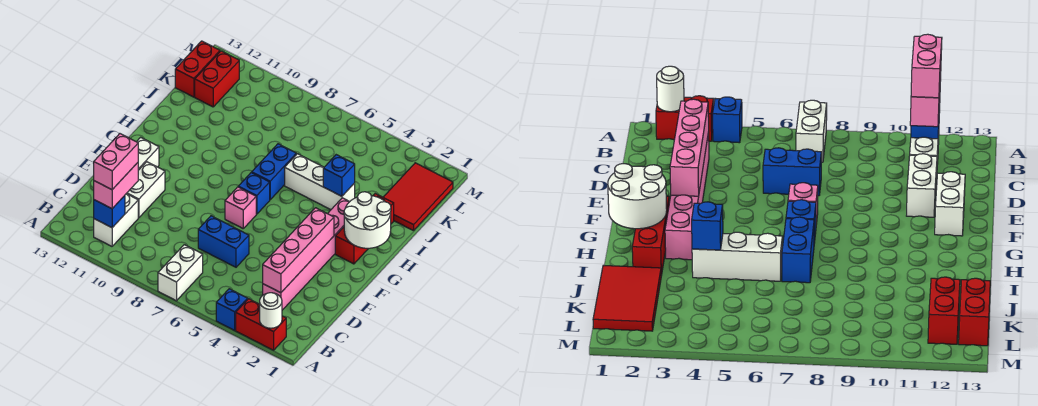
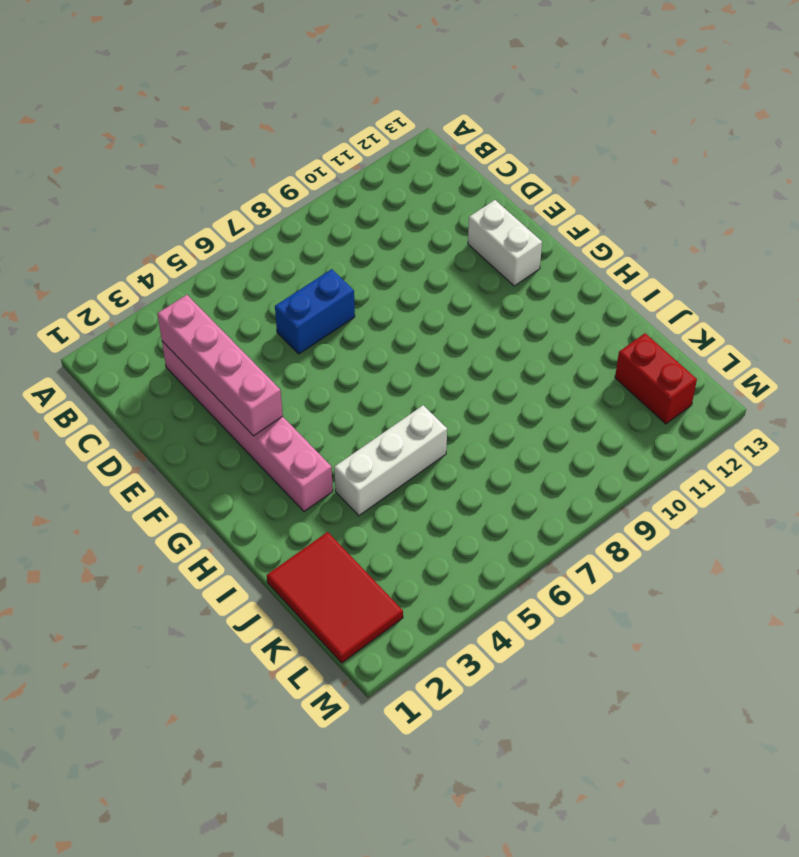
none -> red brick A2:A3 level 1
none -> blue brick A4 level 1
none -> white brick A7:B7 level 1

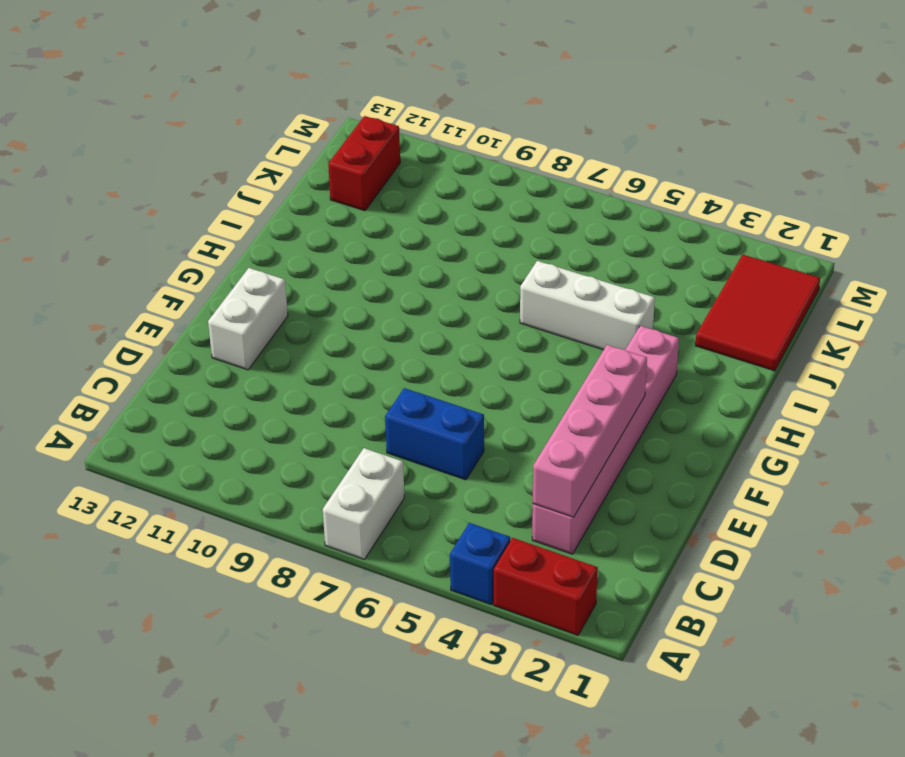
none -> white brick B11:C11 level 1
none -> white brick D11:E11 level 1
none -> pink brick F7 level 1

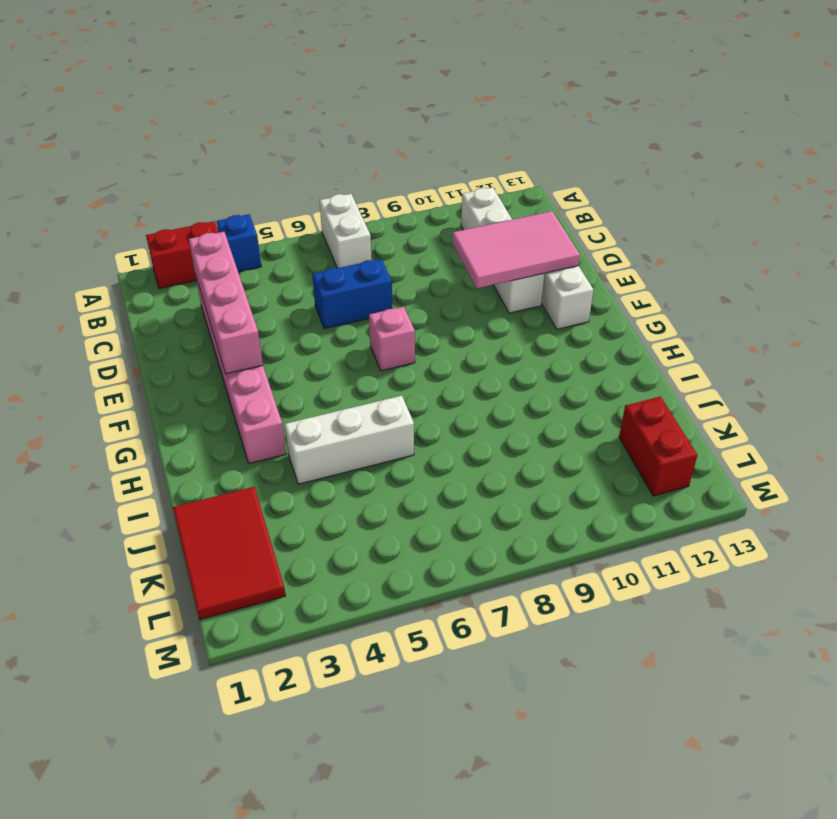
pink tile D10:E12 level 2 -> none
none -> red brick G2:I2 level 1
none -> blue brick G7 level 1
none -> blue brick H7:I7 level 1

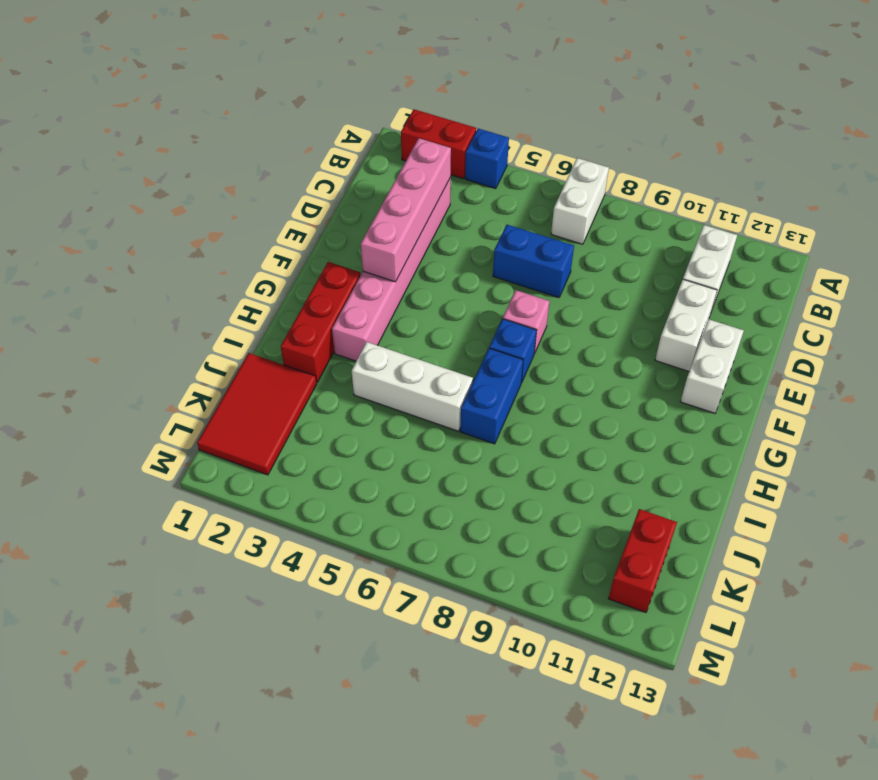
none -> red brick K13:L13 level 1
none -> white round brick A2 level 2
none -> blue brick B11 level 2

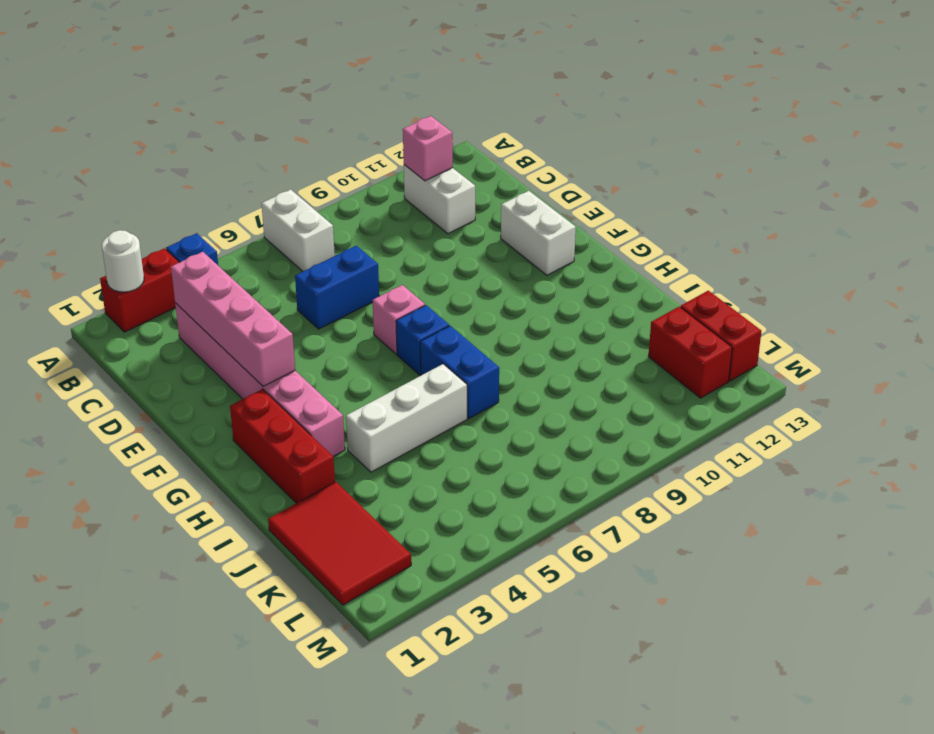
pink brick B11 level 2 -> blue brick B11 level 2
none -> white brick D11:E11 level 1
none -> white round brick G1:H2 level 2
none -> blue brick I4 level 2

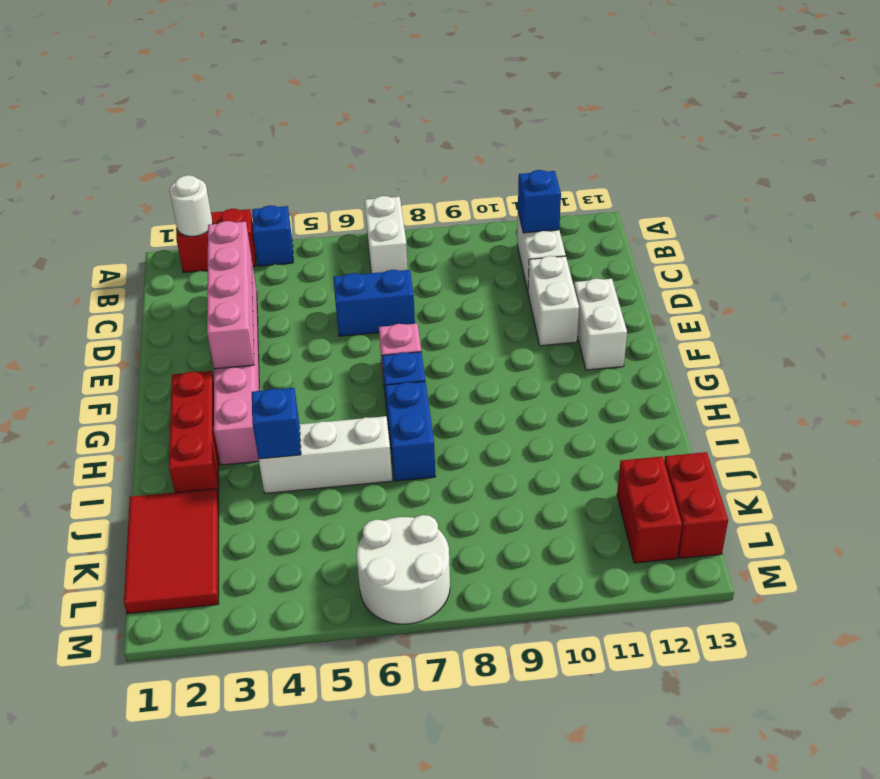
white round brick L6:M7 level 1 -> white round brick G1:H2 level 2
none -> pink brick B11:C11 level 3
none -> pink brick B11:C11 level 4

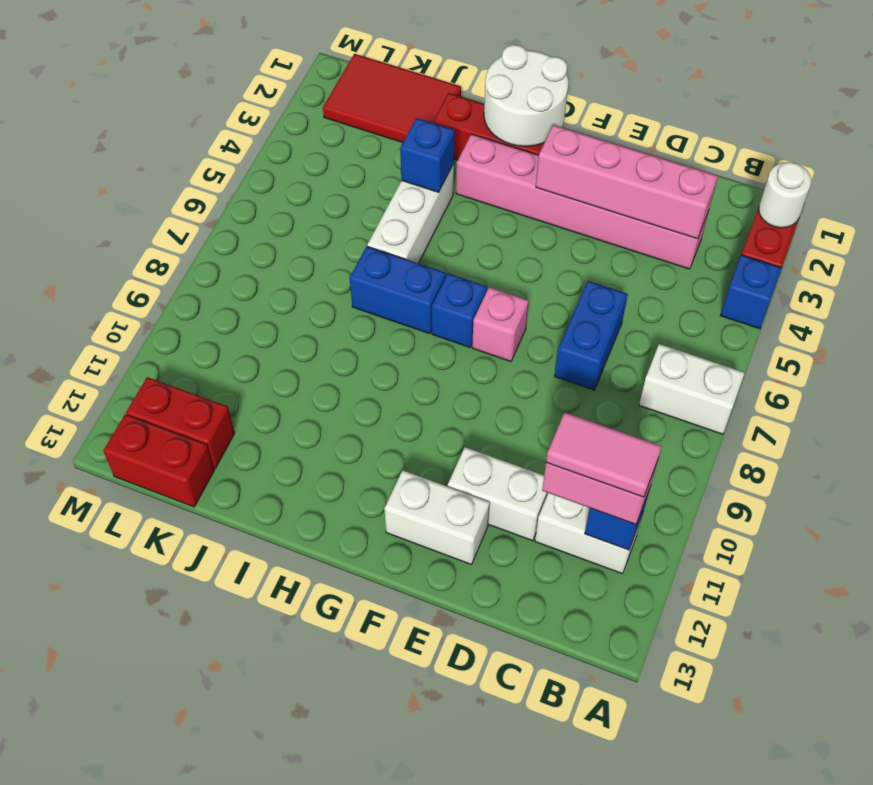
pink tile B11:C11 level 4 -> pink brick B11:C11 level 4

